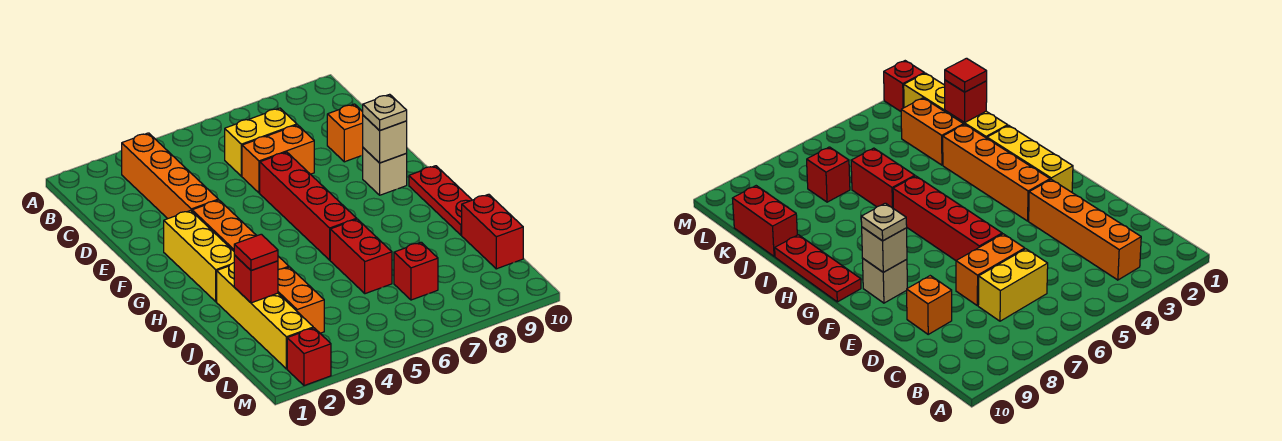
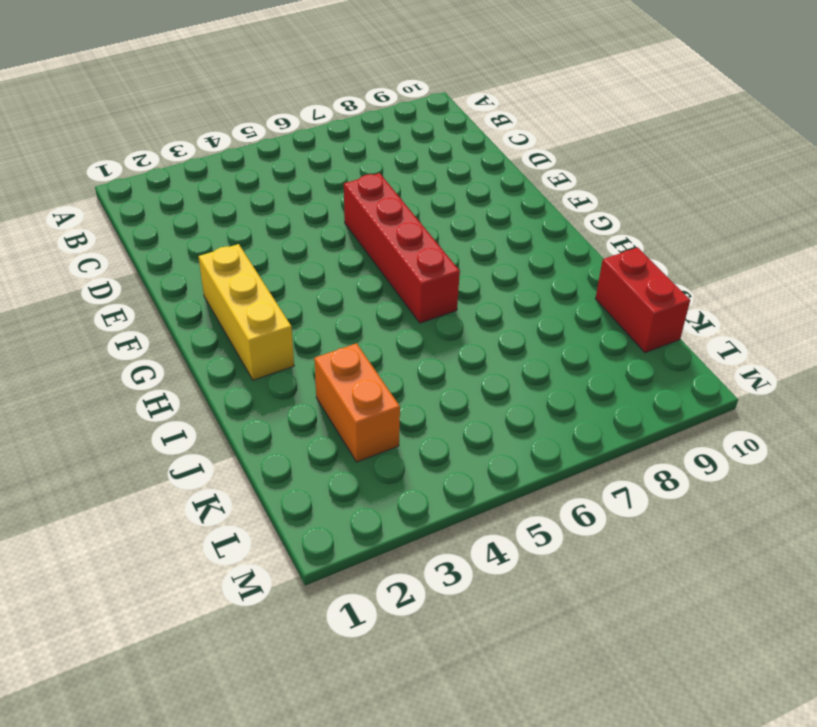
none -> orange brick B3:E3 level 1
none -> yellow brick C6:C7 level 1
none -> orange brick D6:D7 level 1

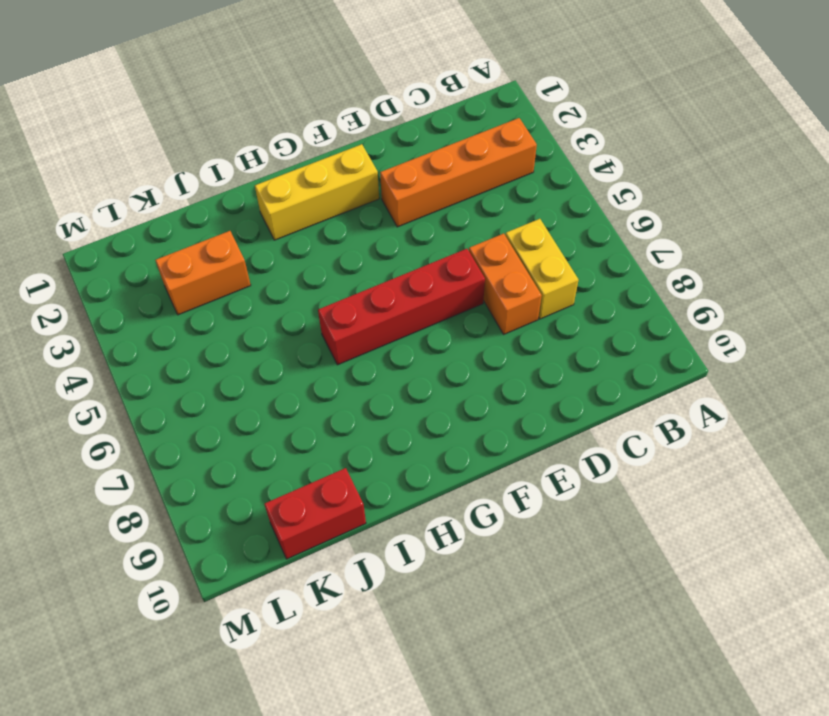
none -> orange brick D9 level 1
none -> orange brick F3:I3 level 1
none -> tan brick F9 level 1

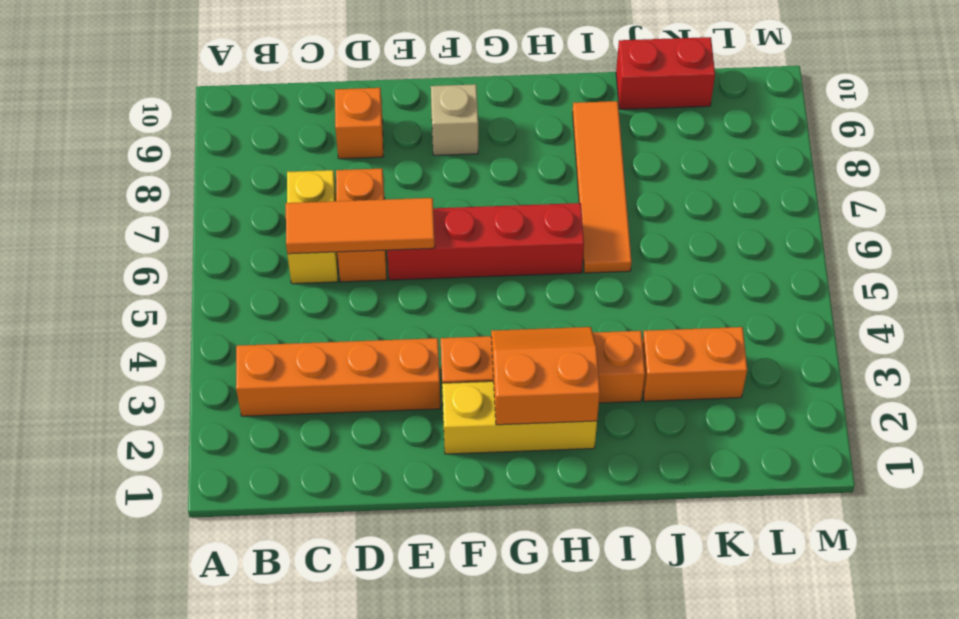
orange tile C6:E6 level 2 -> none
orange slope G2:H3 level 2 top 2 -> none
orange tile I6:I9 level 1 -> red brick I6:J6 level 1
none -> red plate G10:I10 level 1
none -> yellow brick I2:L2 level 1
none -> red brick K7 level 1

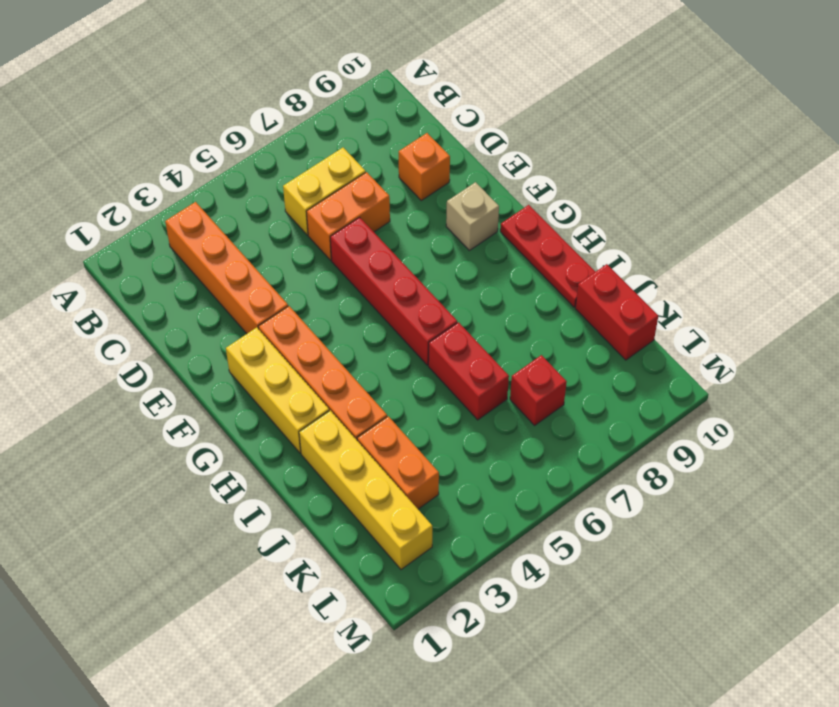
none -> red brick M2 level 1
none -> tan brick F9 level 2
none -> red brick J2 level 2

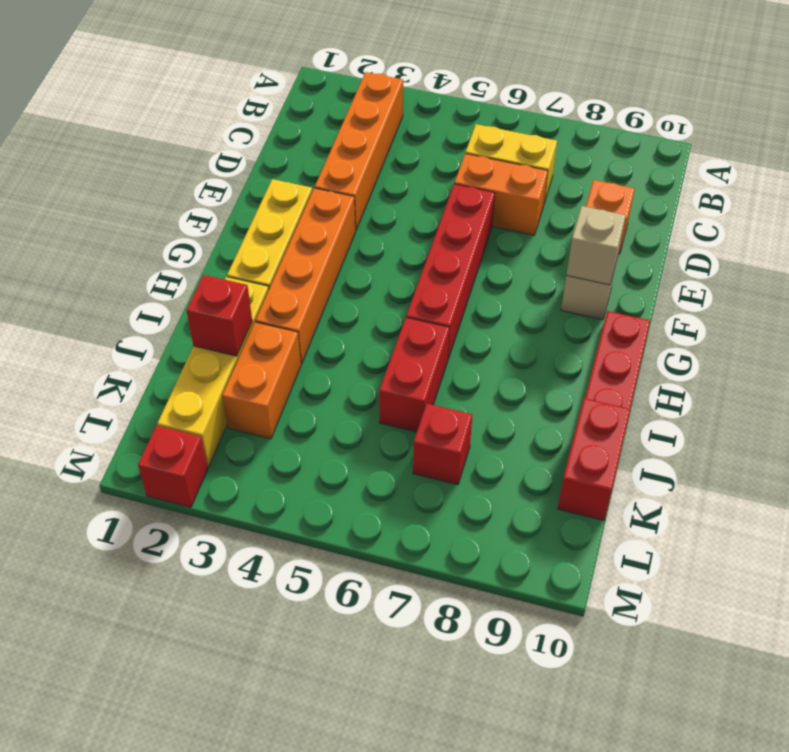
none -> tan plate F9 level 3
none -> red tile J2 level 3

